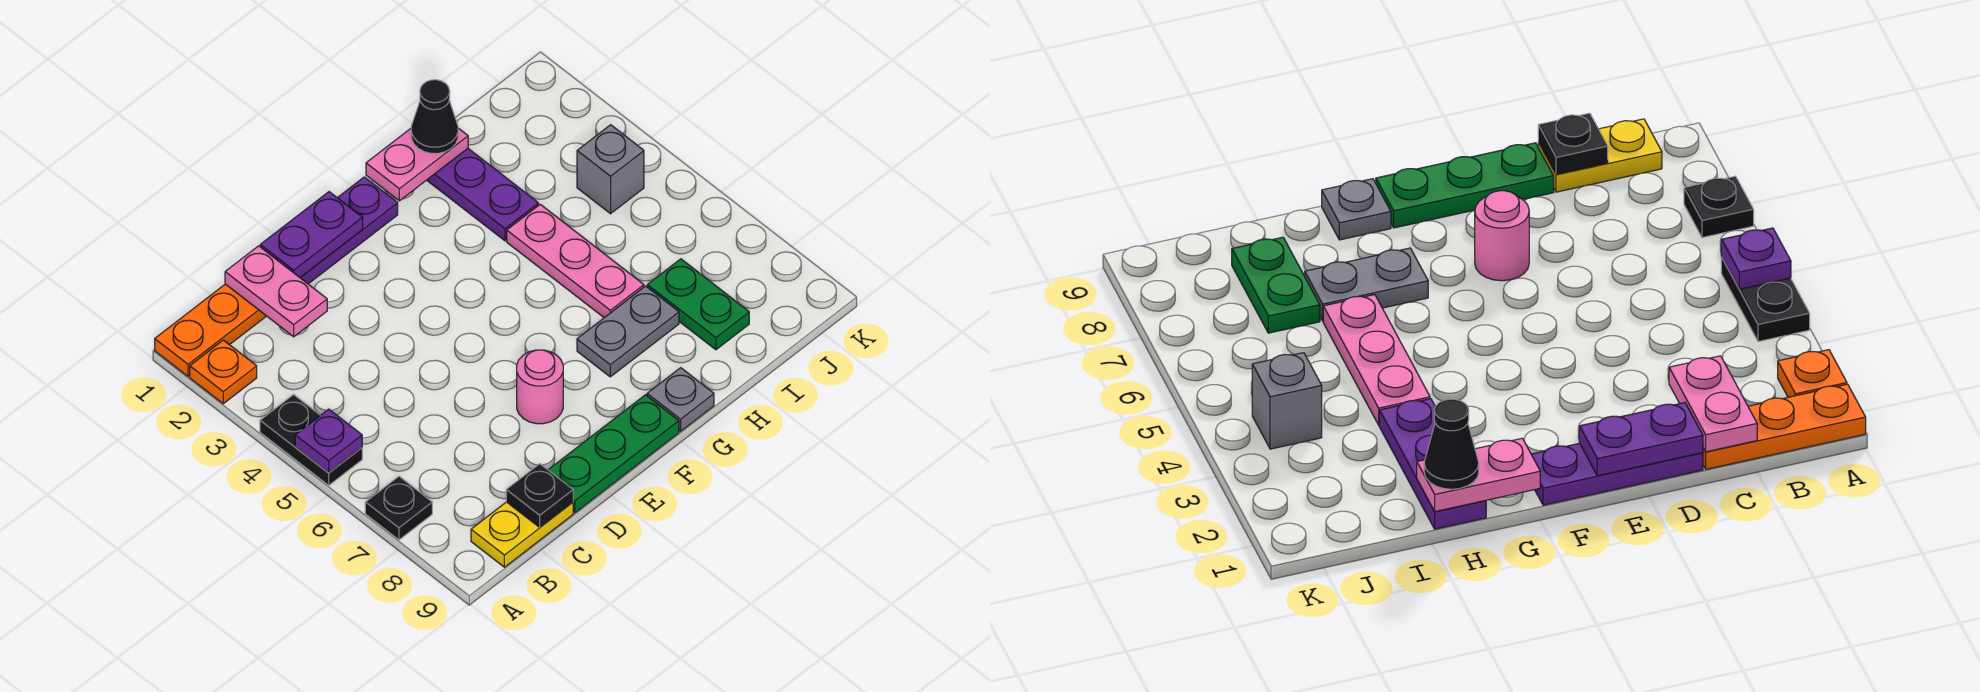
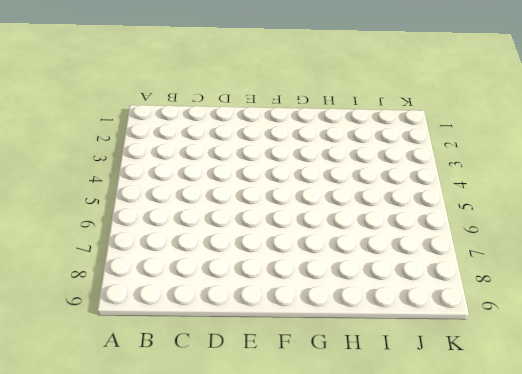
none -> orange plate A1:C1 level 1
none -> orange plate A2 level 1
none -> black plate A4:A5 level 1

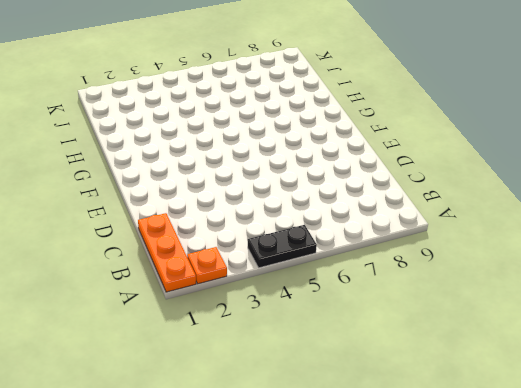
none -> black plate A7 level 1
none -> yellow plate B9:C9 level 1
none -> purple plate D1:F1 level 1

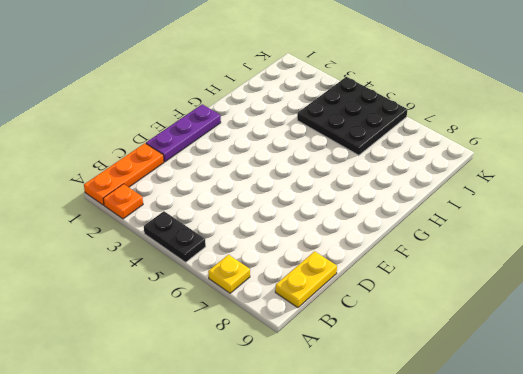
yellow plate A7 level 1 -> black plate A7 level 1
black plate I4:K6 level 1 -> grey brick J4 level 1
none -> green plate D9:F9 level 1
none -> pink round brick E7 level 1
none -> grey plate G7:H7 level 1

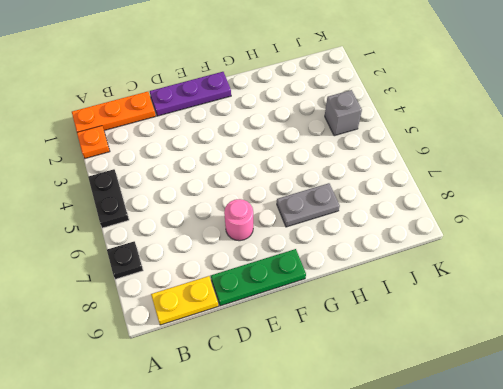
none -> grey plate G9 level 1
none -> purple plate H1:H3 level 1
none -> pink plate H4:H6 level 1

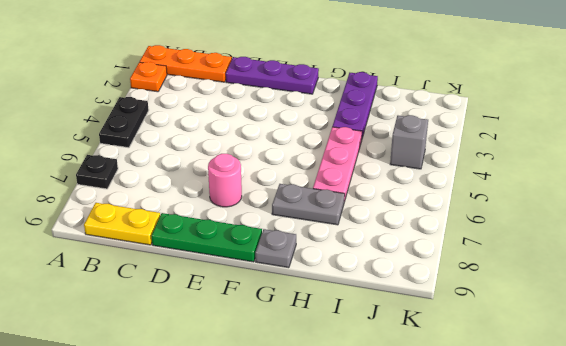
none -> green plate I7:I8 level 1
none -> purple plate A5 level 2
none -> pink plate C1:C2 level 2

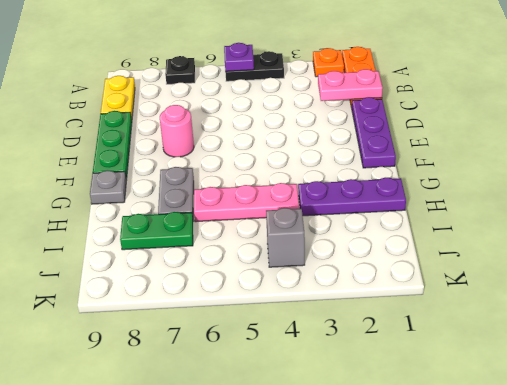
none -> black plate C9 level 2
none -> purple plate D1:E1 level 2
none -> pink plate G1:H1 level 2

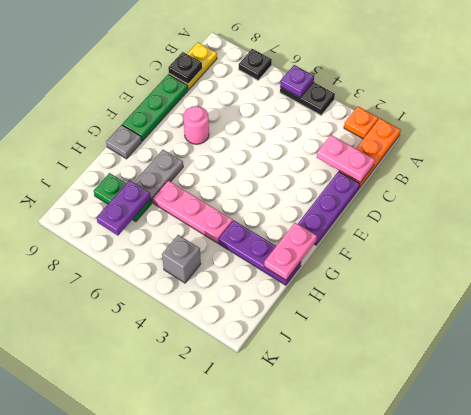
purple plate I7:J7 level 2 -> purple plate D1:E1 level 2
none -> black cone H1 level 3

